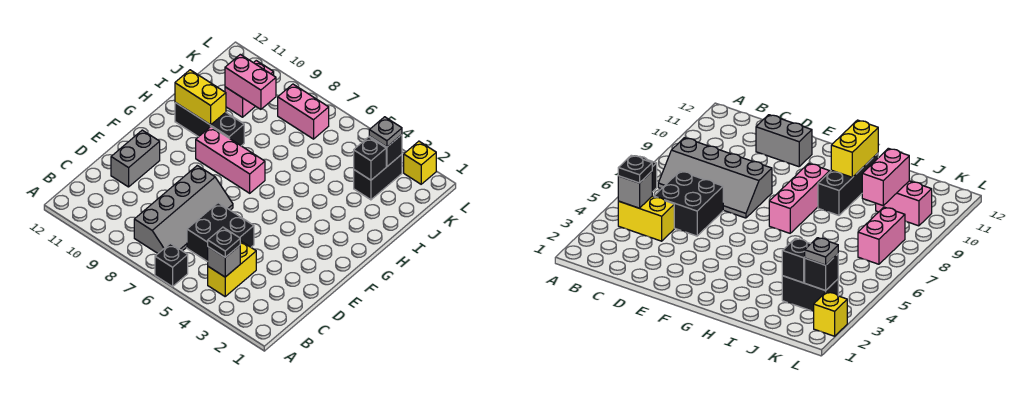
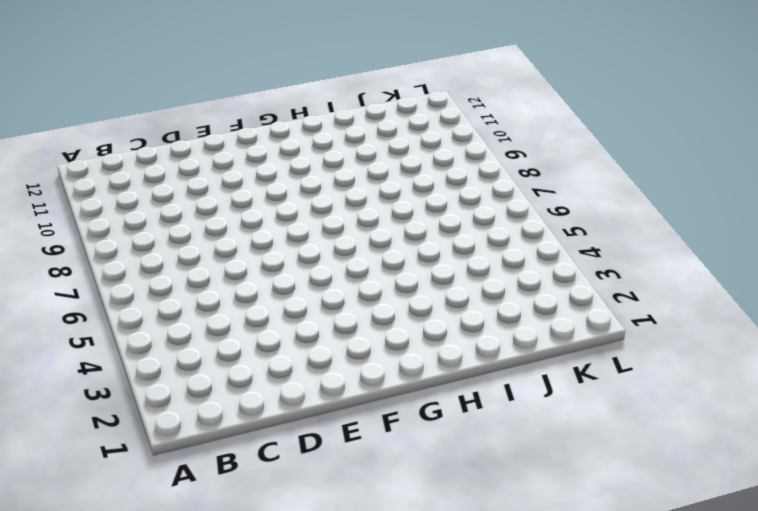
none -> black brick A6 level 1
none -> yellow brick B4:C4 level 1
none -> grey slope B7:E8 level 1 top 8

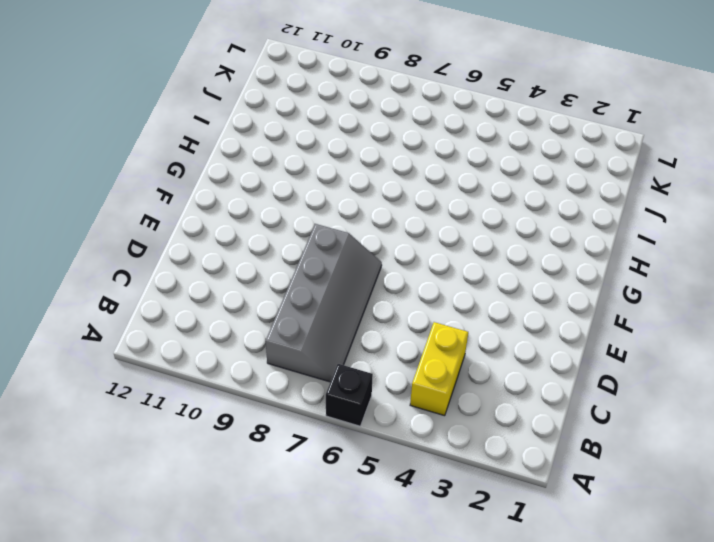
none -> black brick C5:D6 level 1
none -> grey brick D11:E11 level 1
none -> pink brick G7:G9 level 1

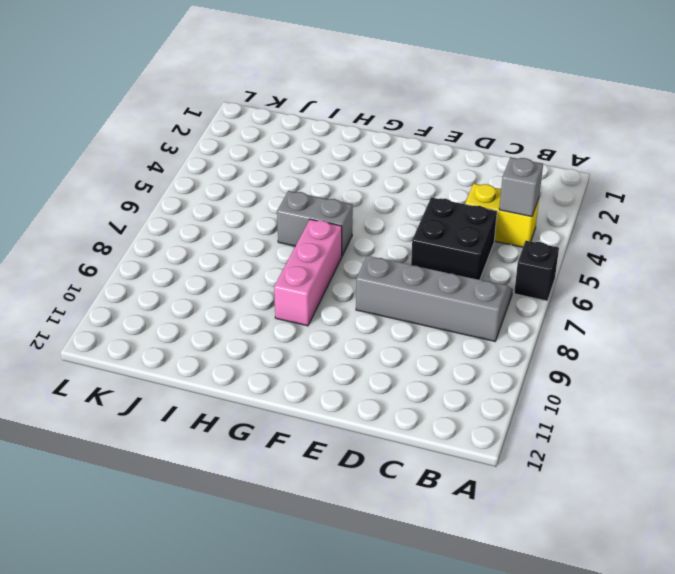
grey brick G6:H6 level 1 -> grey brick D11:E11 level 1
none -> black brick H9:H11 level 1
none -> black brick J3:K3 level 1
none -> pink brick J10:K10 level 1

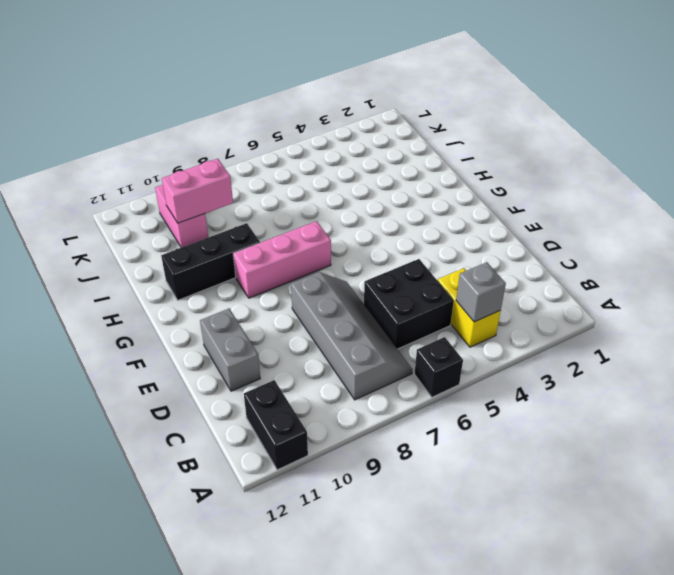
black brick A11:B11 level 1 -> black brick J3:K3 level 1
none -> pink brick K7:K8 level 1
none -> yellow brick L2 level 1
none -> yellow brick H10:H11 level 2

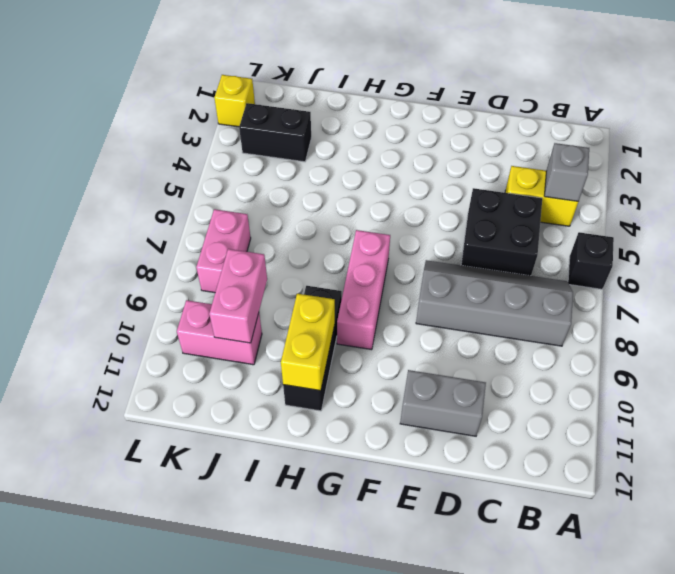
none -> black brick J3 level 2
none -> black brick K3 level 2
none -> black plate B4 level 3

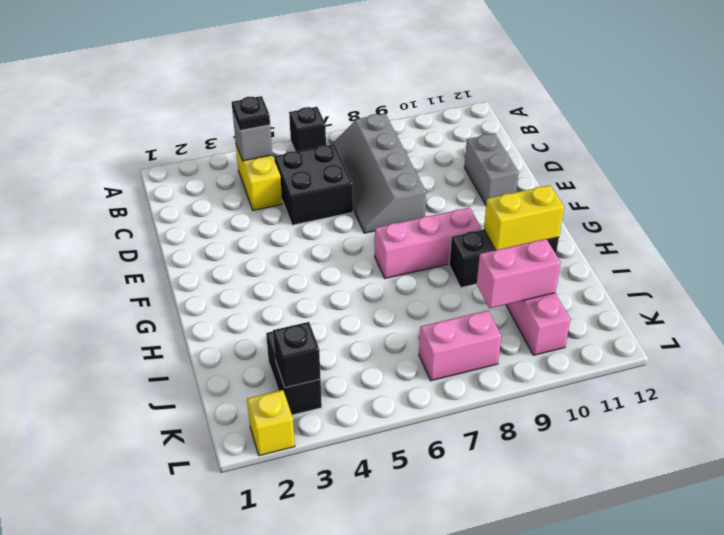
none -> black brick J3 level 2
none -> grey plate K3 level 3

